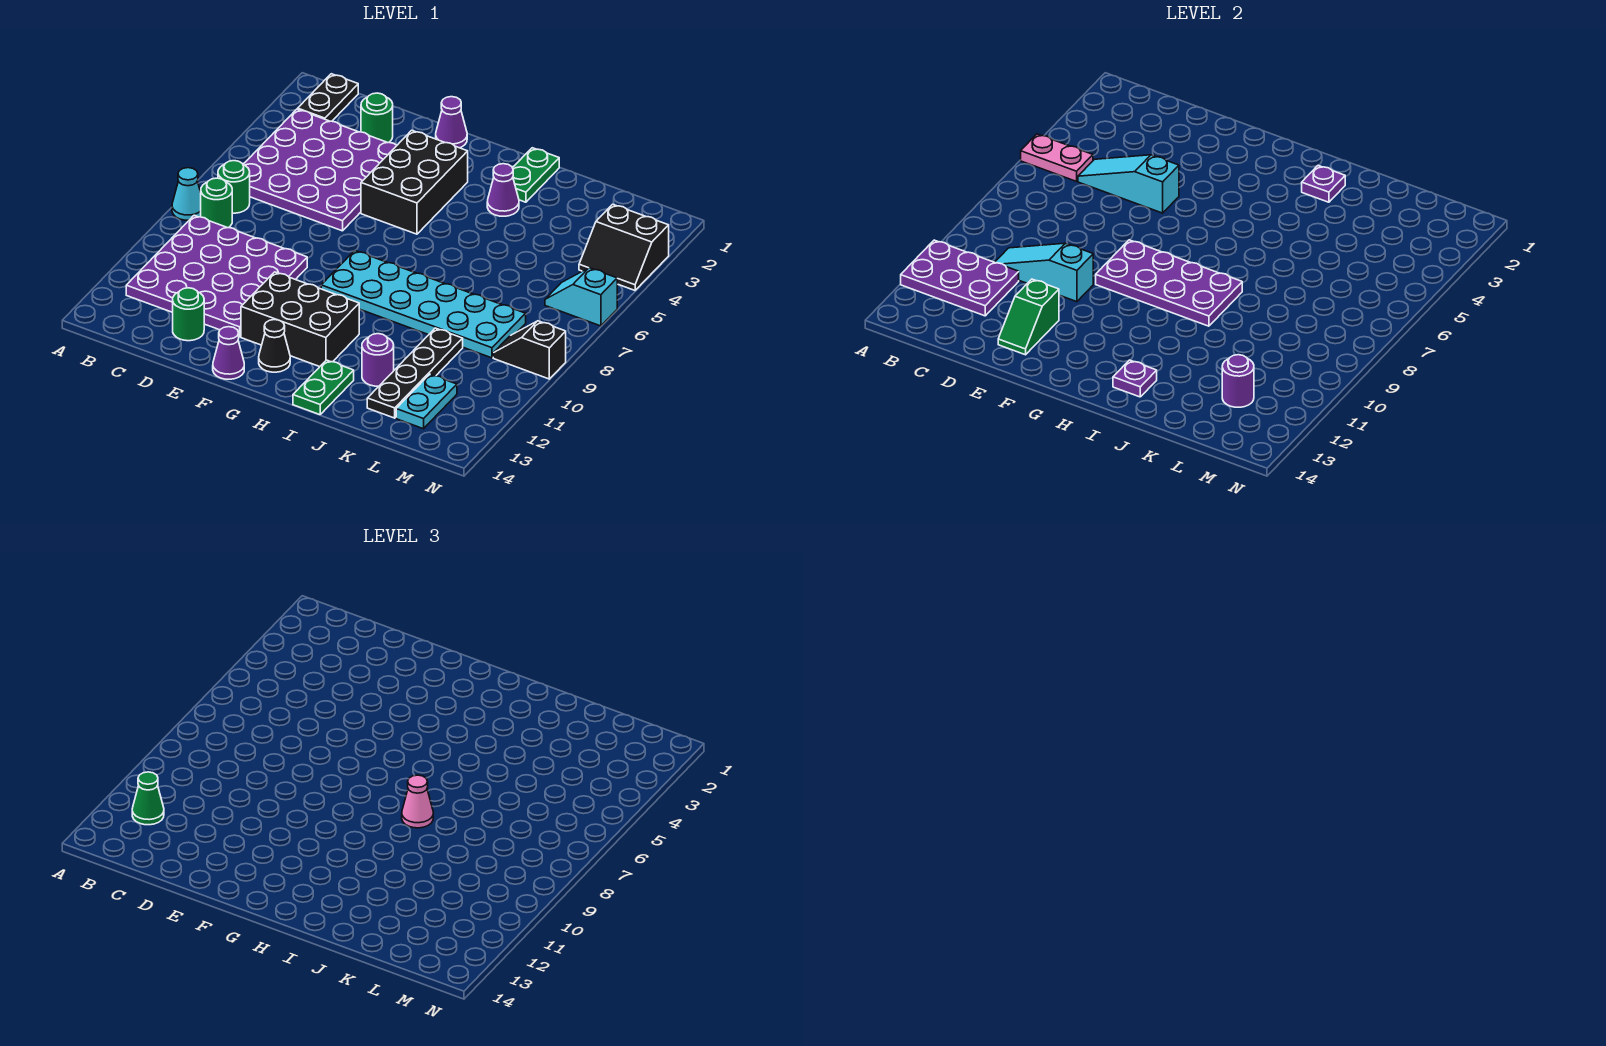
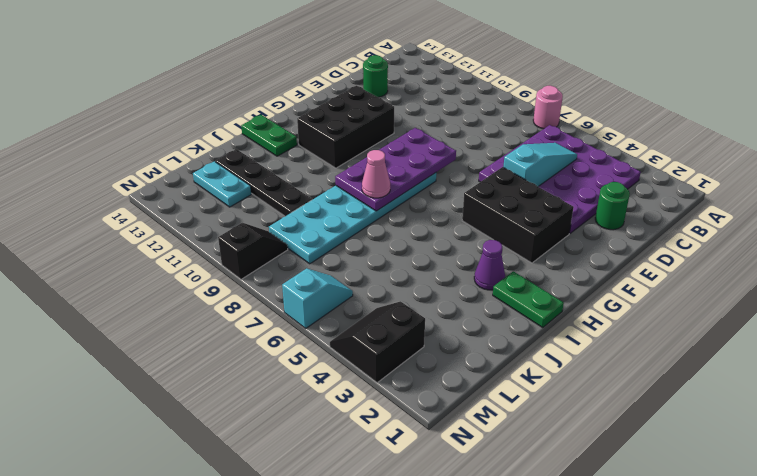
pink round brick A7 level 1 -> none
none -> cyan cone A8 level 1
none -> black plate B1:B2 level 1
none -> green round brick B7 level 1
none -> green round brick B8 level 1

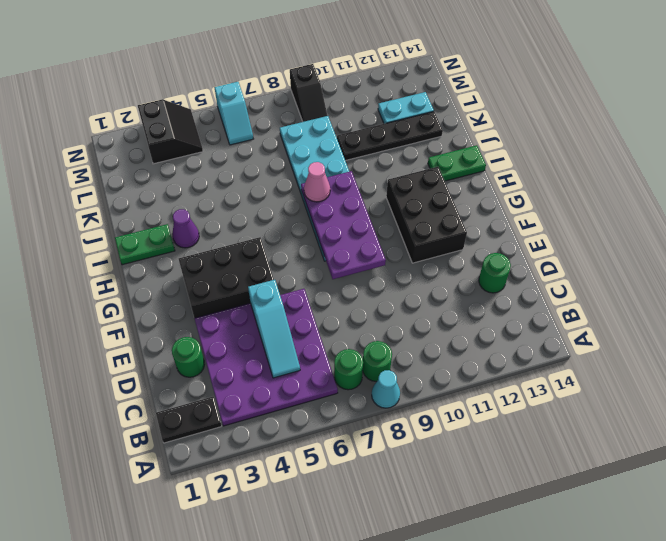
none -> purple plate B9:E12 level 1
none -> purple cone F1 level 1
none -> purple cone F14 level 1
none -> black cone G13 level 1

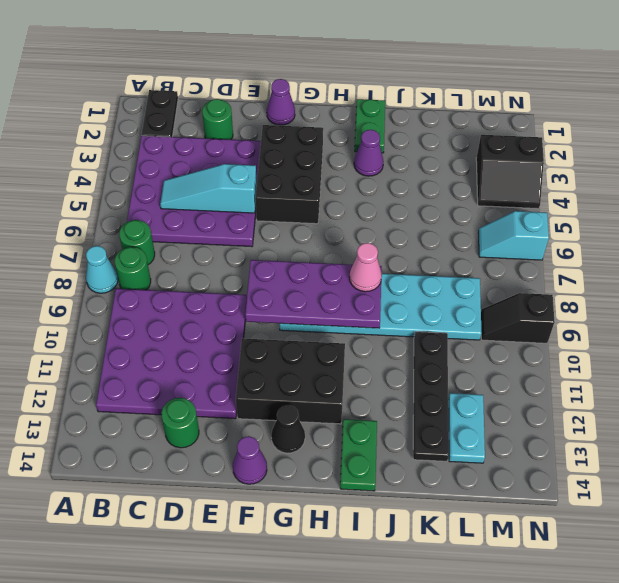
none -> purple round brick J12 level 1
none -> pink plate A5:B5 level 2
none -> purple plate A11:C12 level 2
none -> cyan slope C10:E10 level 2 top E

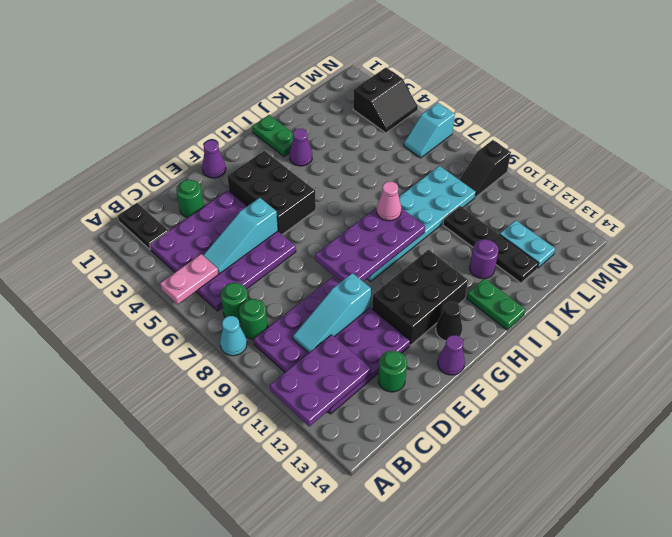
none -> green slope E12:E13 level 2 top 12
none -> purple plate I2 level 2
none -> purple plate I13 level 2
none -> purple round brick L12 level 2

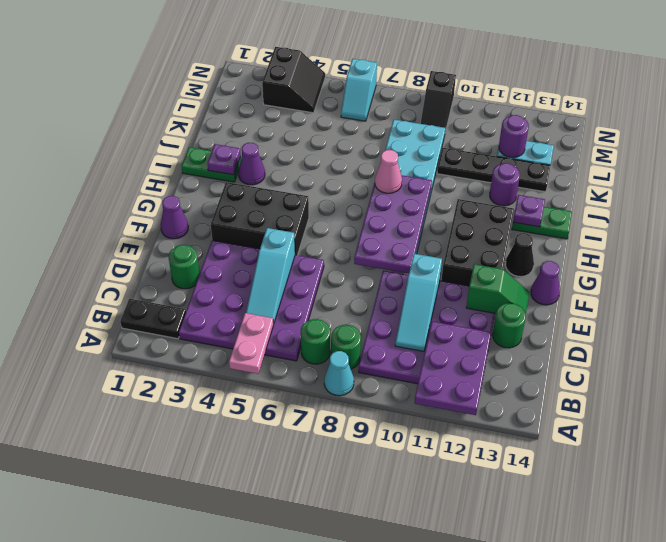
none -> green cone B12 level 3

